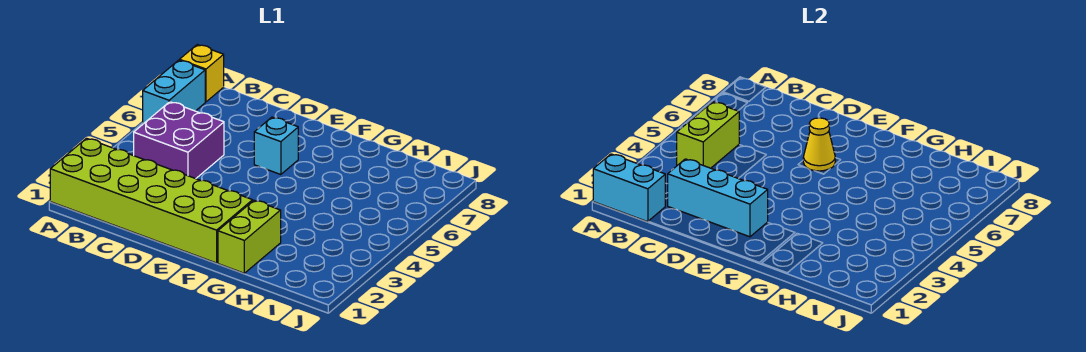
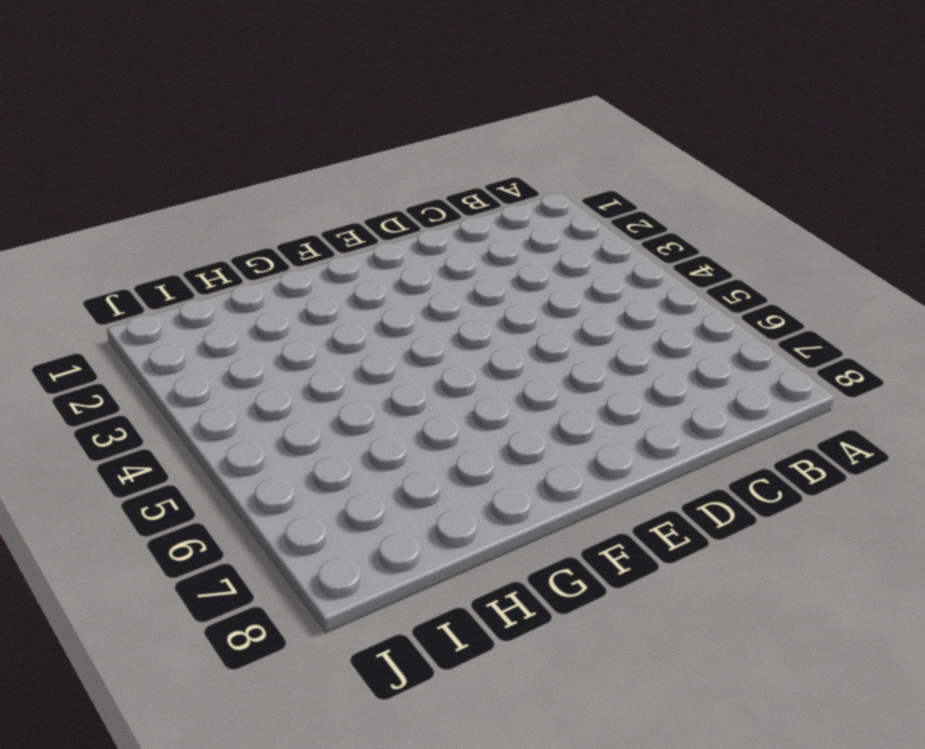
none -> lime brick A1:F2 level 1
none -> cyan brick A6:A7 level 1

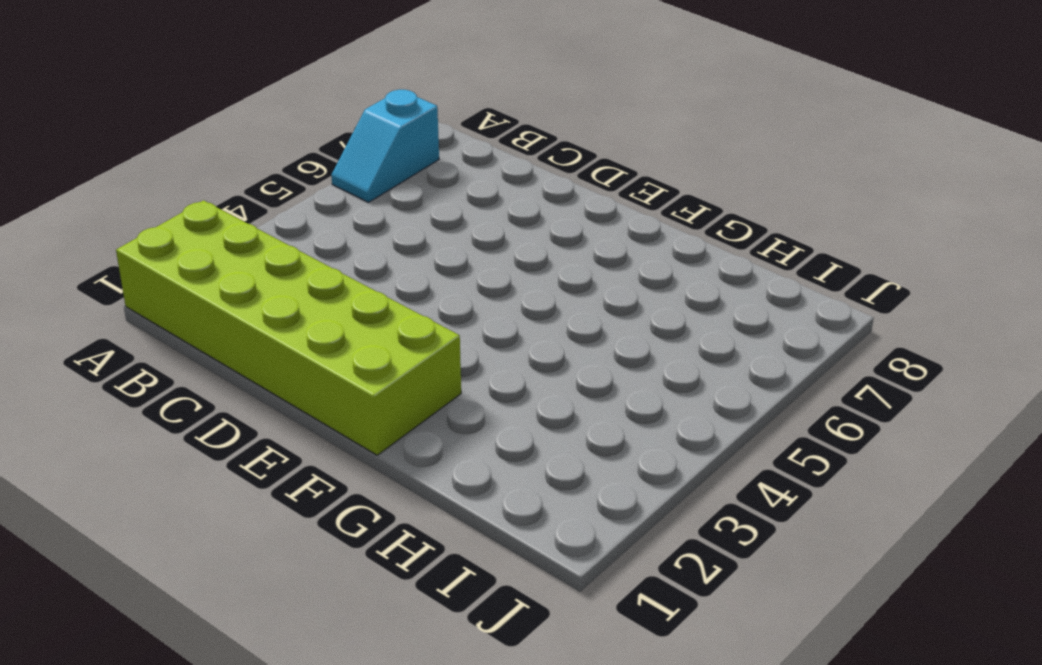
cyan slope A6:A7 level 1 top 7 -> cyan brick A6:A7 level 1
none -> yellow brick A8 level 1
none -> purple brick B4:C5 level 1

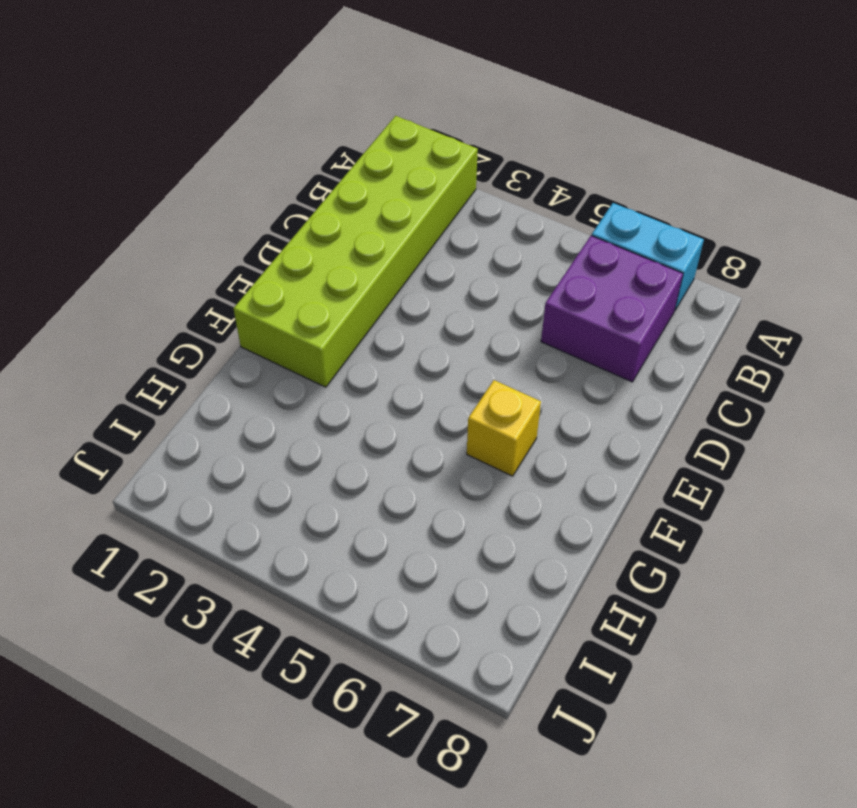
purple brick B6:C7 level 1 -> purple brick B4:C5 level 1
yellow brick F6 level 1 -> yellow brick A8 level 1
none -> cyan brick E6 level 1
none -> lime brick G1:G2 level 1

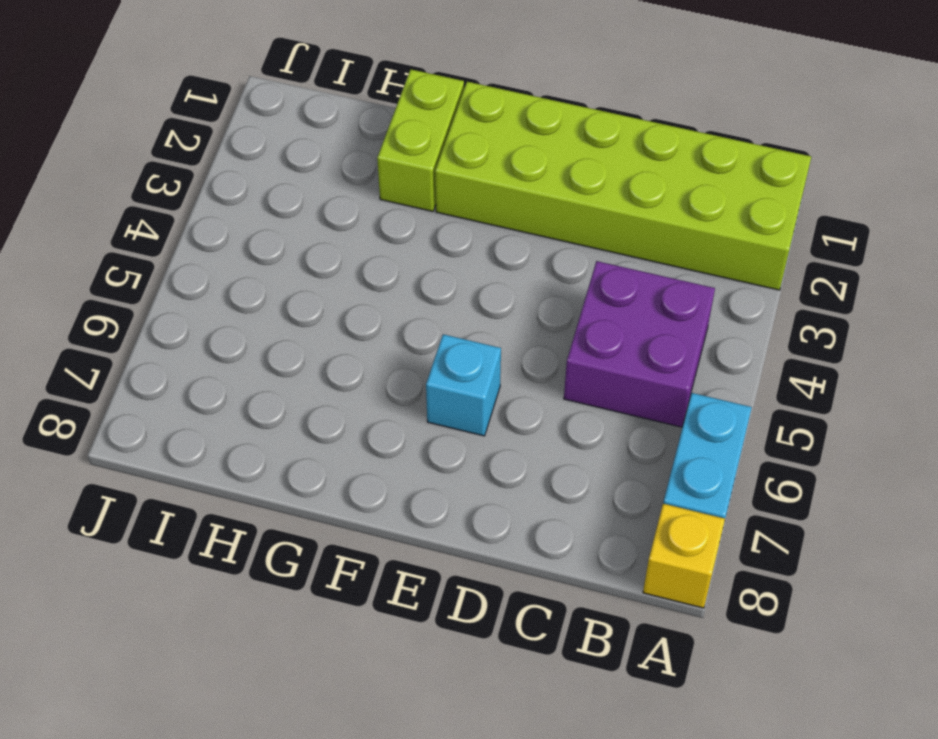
none -> cyan brick A1:B1 level 2
none -> lime brick B4:B5 level 2

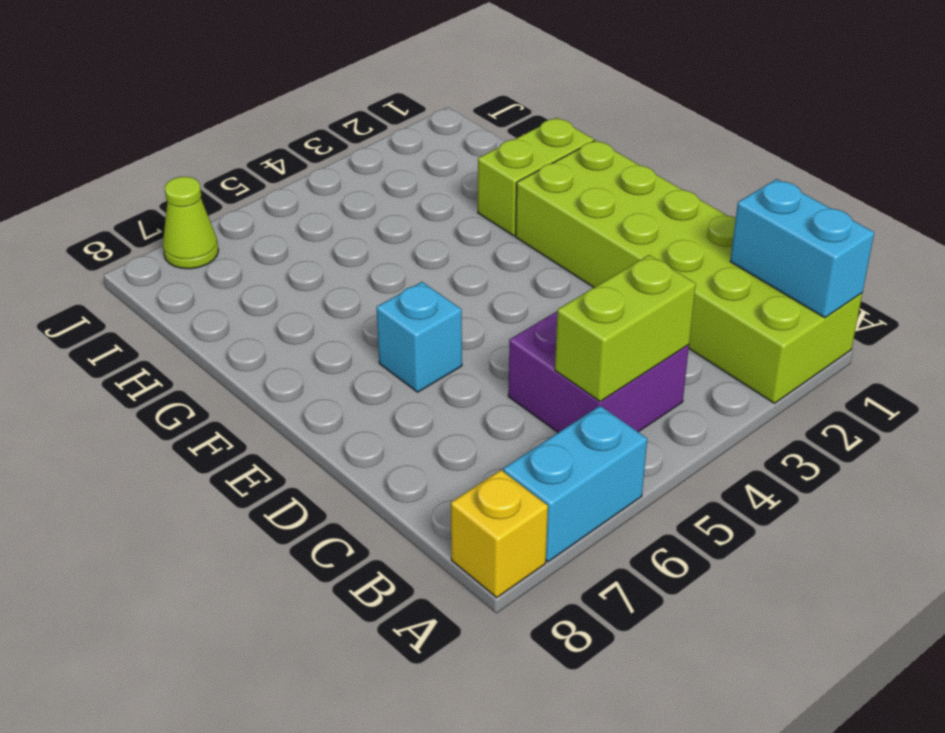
lime cone J7 level 1 -> none
none -> cyan brick C2:E2 level 2
none -> yellow cone E6 level 2

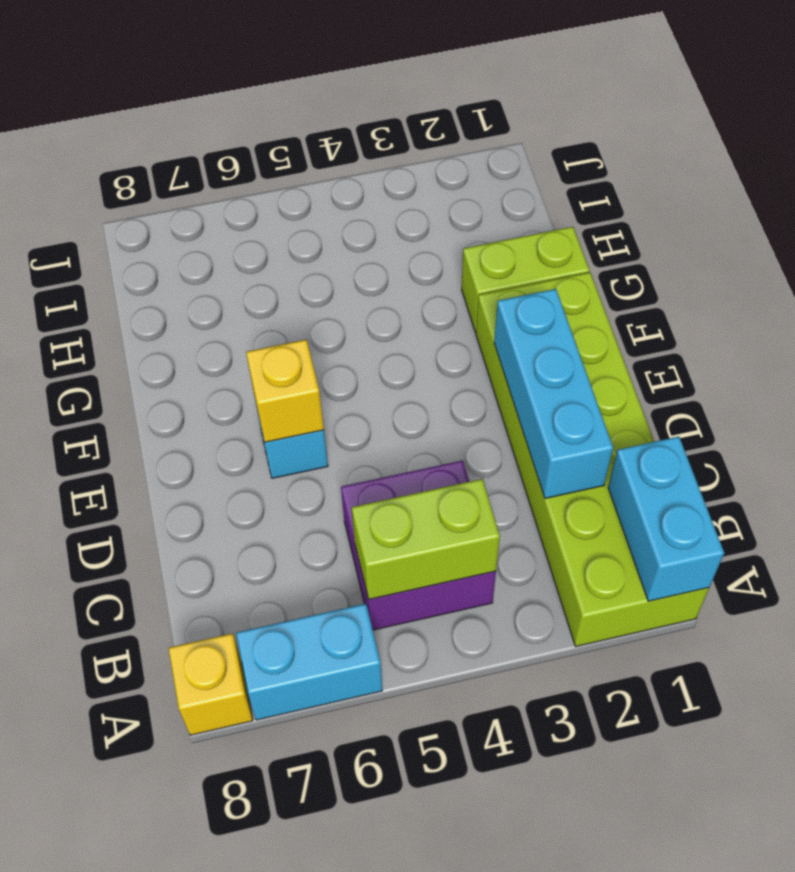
yellow brick E6 level 2 -> yellow cone E6 level 2

